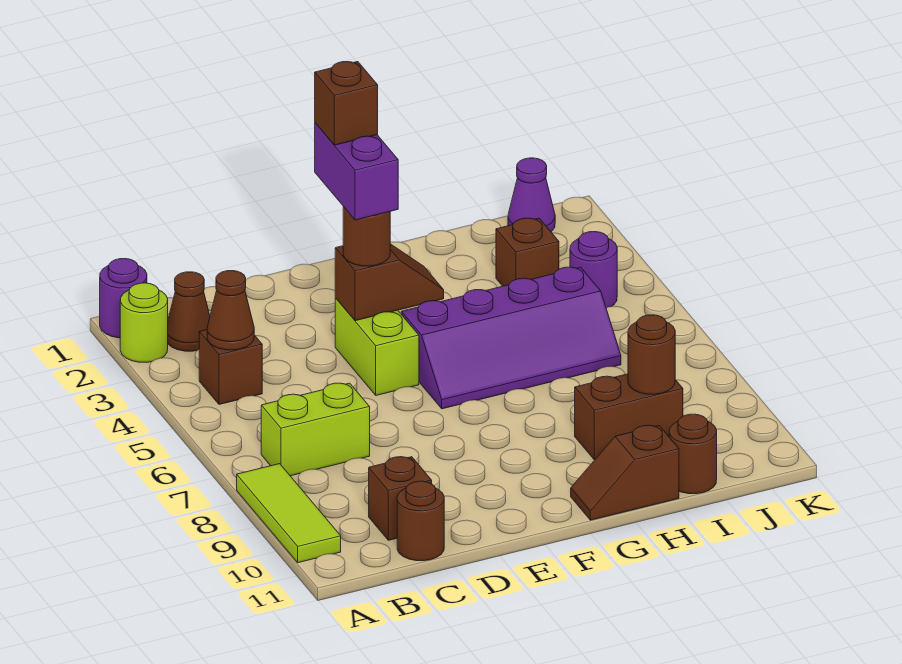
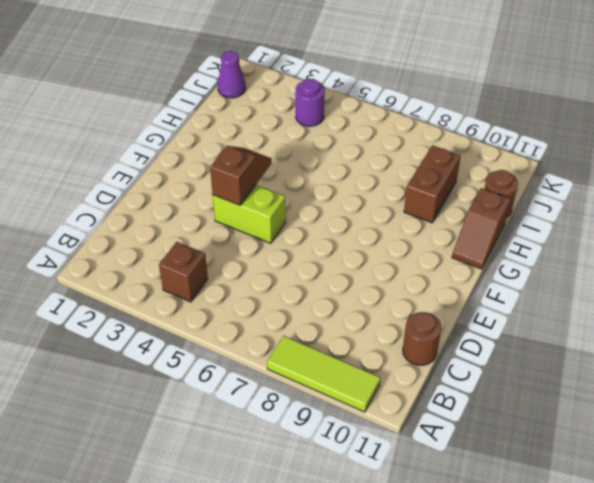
none -> purple round brick A1 level 1
none -> lime round brick A2 level 1
none -> brown cone B2 level 1

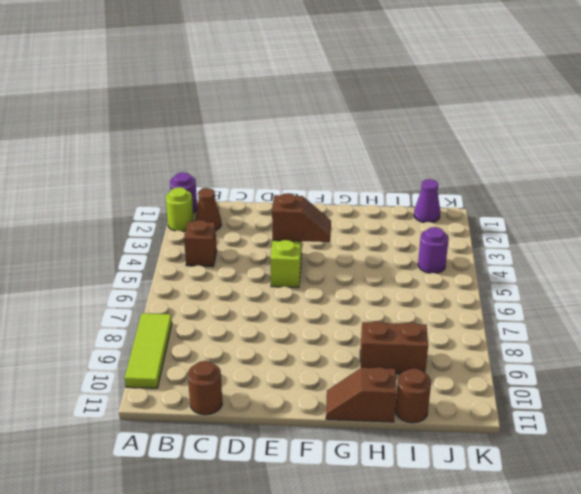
none -> lime brick B7:C7 level 1
none -> brown brick C10 level 1
none -> purple slope F5:I6 level 1 top 5

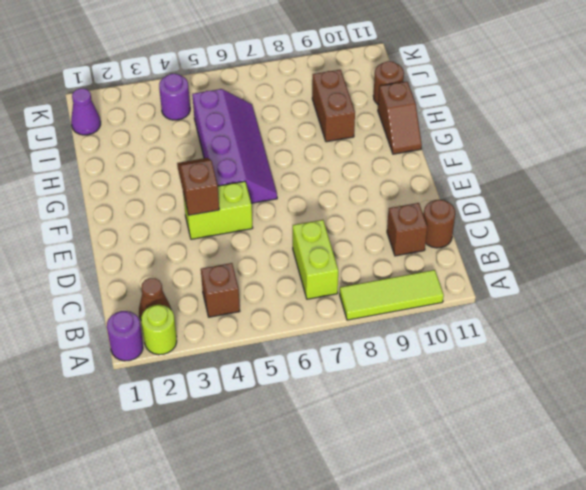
none -> brown brick I3 level 1
none -> brown cone B4 level 2
none -> brown round brick I9 level 2

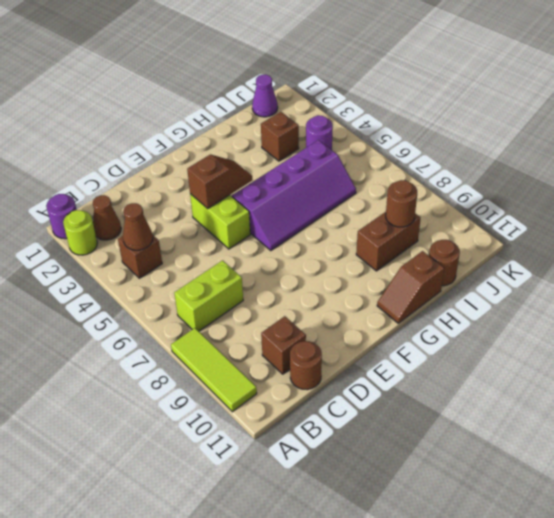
none -> brown round brick E4 level 3
none -> purple brick E3:E4 level 4
none -> brown brick E3 level 5

